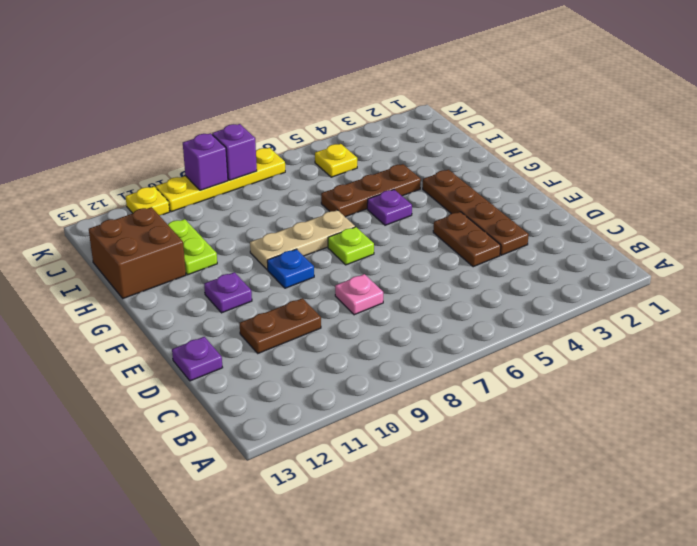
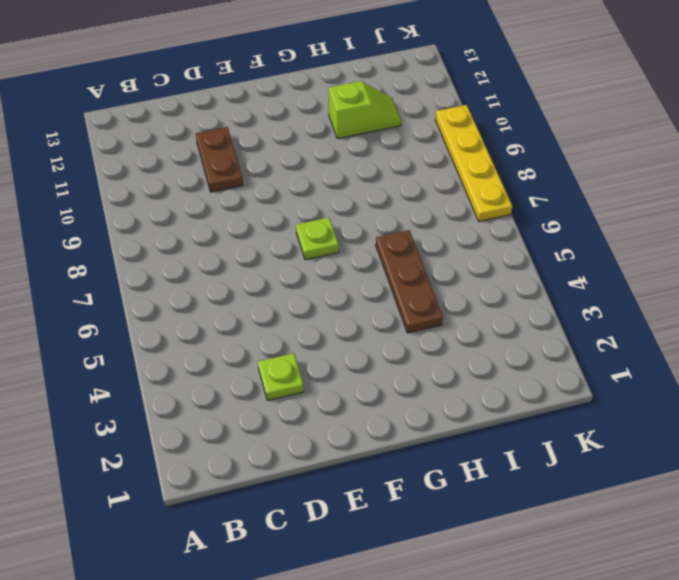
lime plate D3 level 1 -> brown plate D3:G3 level 1
lime slope H11:I11 level 1 top H -> lime plate H11:I11 level 1
none -> brown plate D4:E4 level 1
none -> pink plate D8 level 1
none -> purple plate D13 level 1

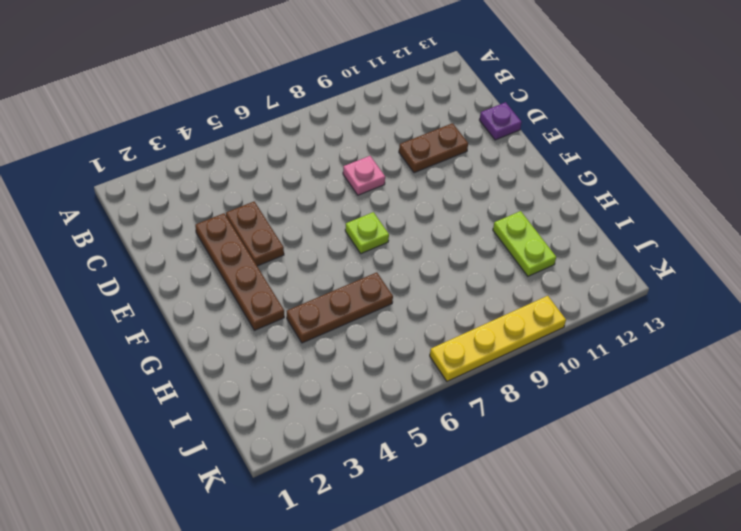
none -> blue plate F9 level 1
none -> purple plate F11 level 1
none -> purple plate G5 level 1

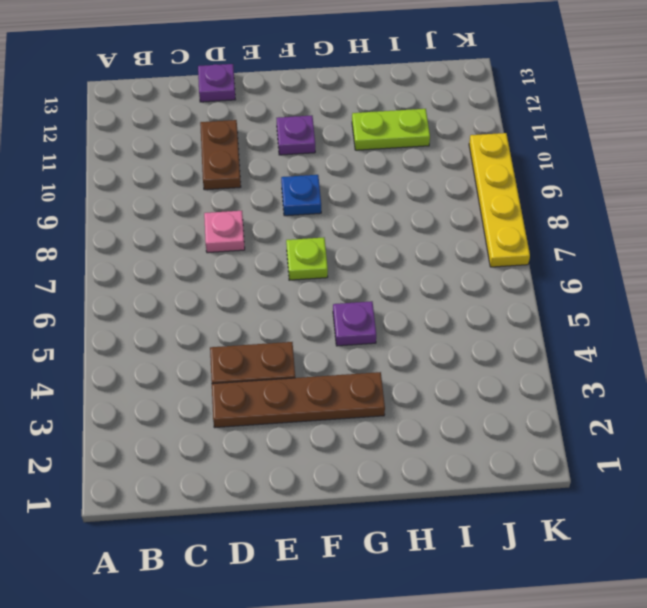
none -> tan plate G7:G9 level 1
none -> brown plate H4:H6 level 1
none -> brown brick H12:I13 level 1

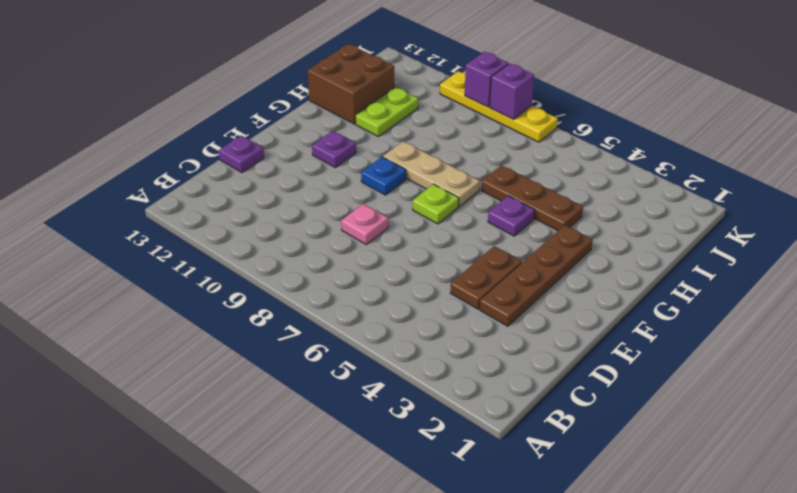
none -> brown plate D10:D11 level 1
none -> yellow plate J5 level 1
none -> yellow plate K11 level 1

